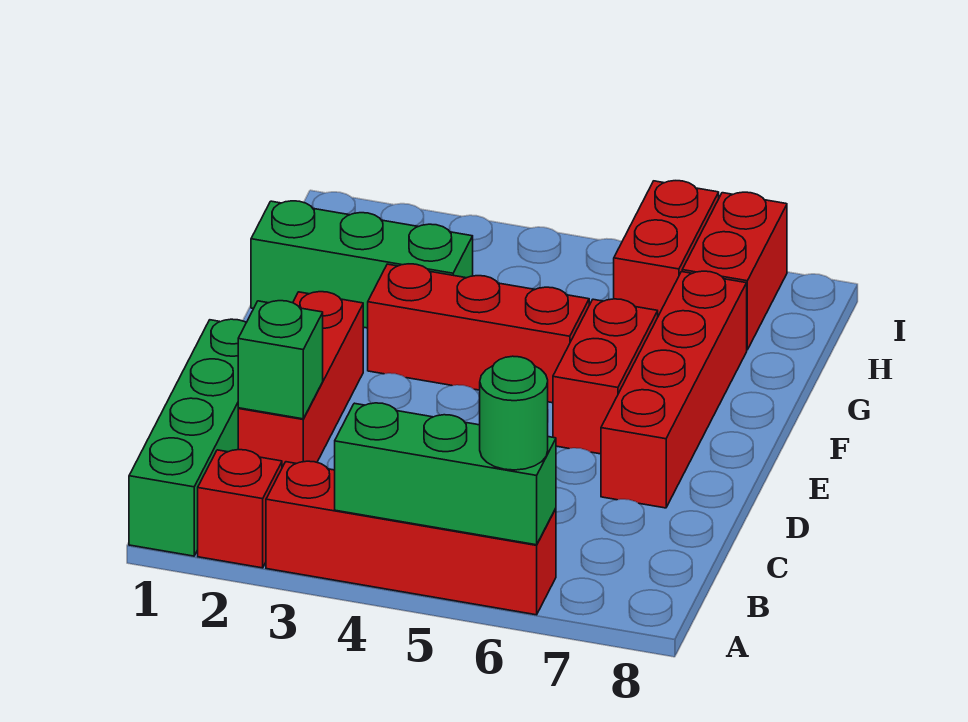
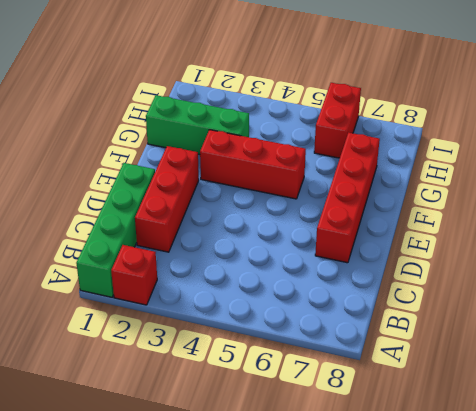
none -> red brick A3:A6 level 1
none -> red brick E6:F6 level 1
none -> red brick H7:I7 level 1

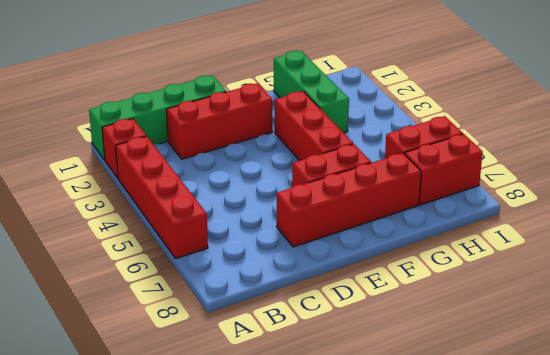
none -> green brick A4:A6 level 2
none -> green brick C2 level 2
none -> green round brick A6 level 3

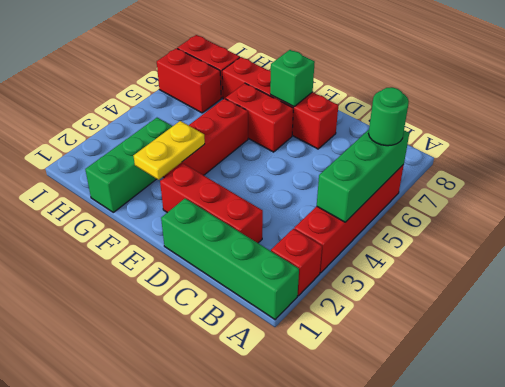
green brick E7 level 2 -> green brick C2 level 2
yellow plate F2:F3 level 2 -> none

